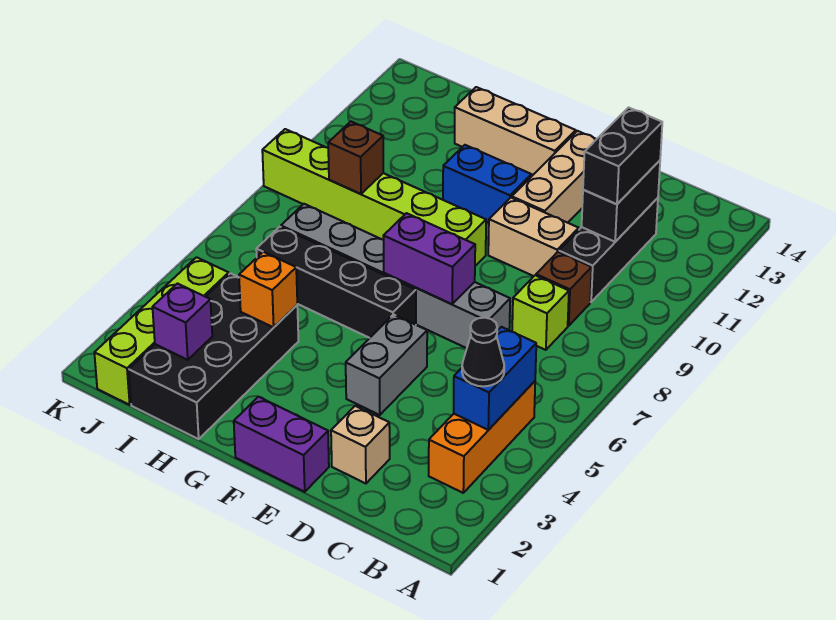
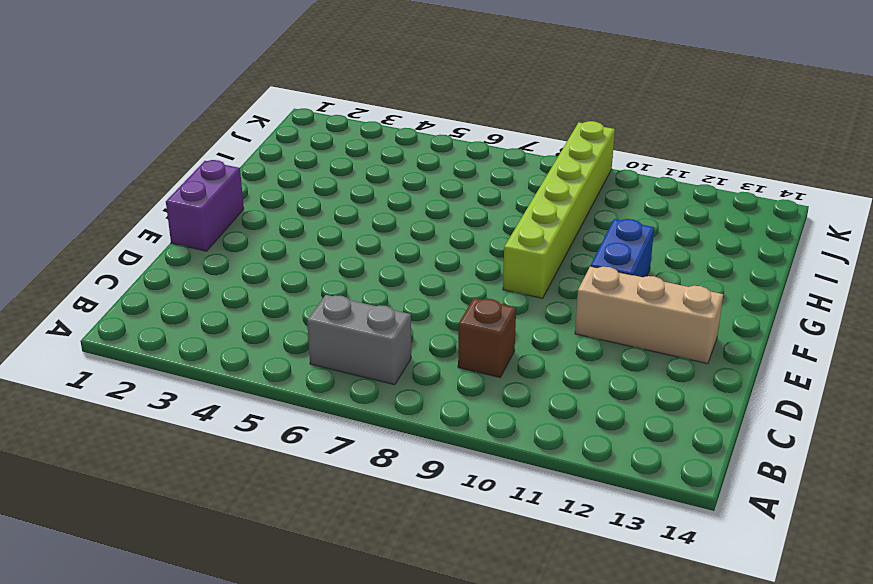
grey brick B6:B7 level 1 -> grey brick E4:E5 level 1
none -> orange brick B3:B5 level 1
none -> lime brick C8 level 1
none -> black brick C10:C12 level 1

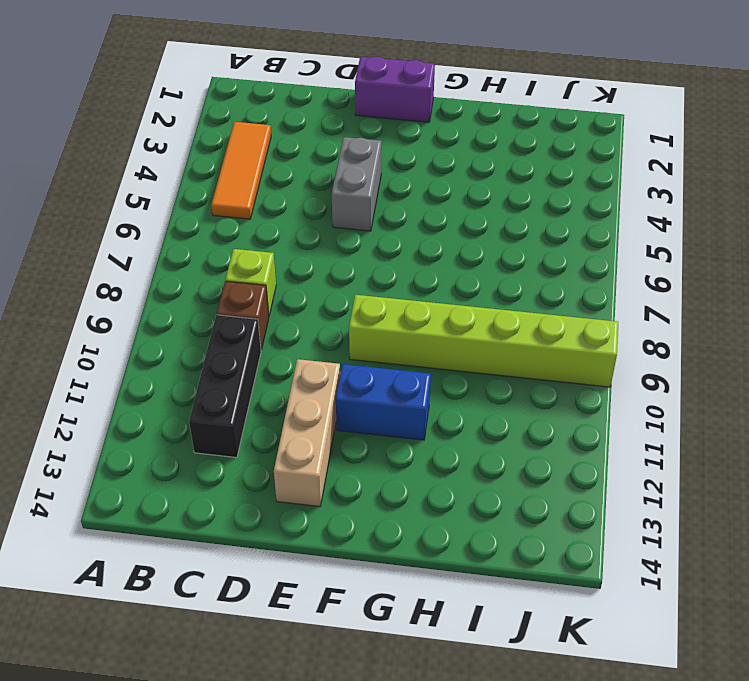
orange tile B3:B5 level 1 -> orange brick B3:B5 level 1
none -> tan brick D2 level 1
none -> grey brick D7:I7 level 1
none -> tan brick D10:E10 level 1

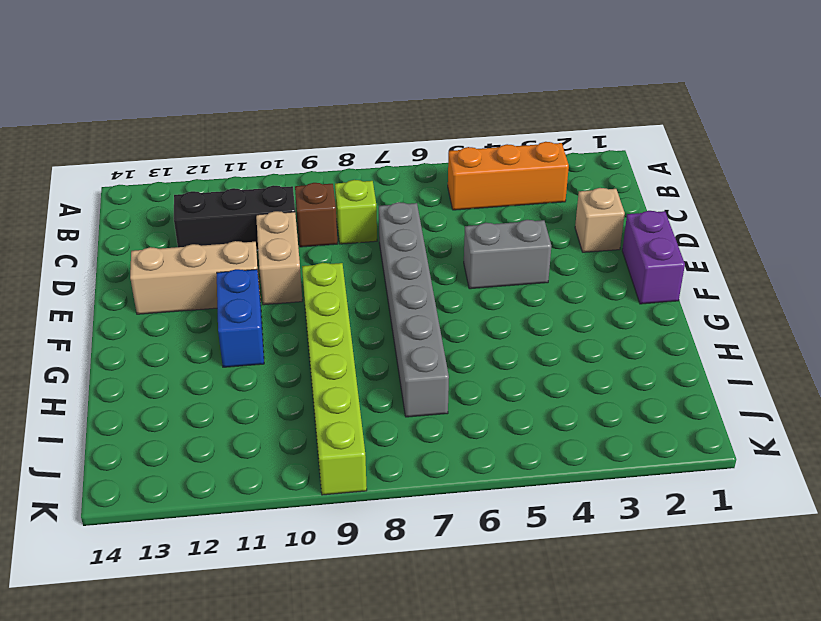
none -> black brick F6:I6 level 1
none -> tan brick F13:H13 level 1
none -> black brick H1:I4 level 1

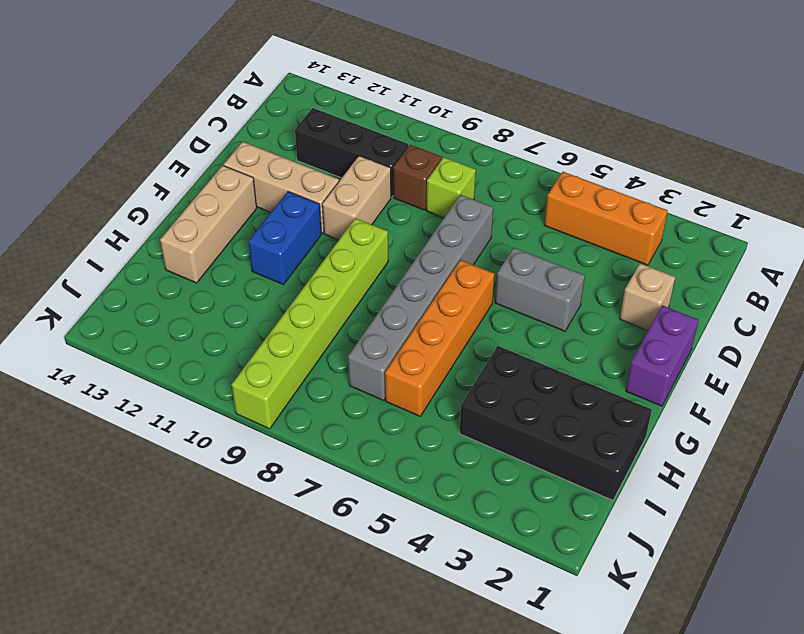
orange brick F6:I6 level 1 -> black brick F6:I6 level 1
none -> lime brick J1:J4 level 1
none -> blue brick B4:B5 level 2
none -> black brick C11:C12 level 2

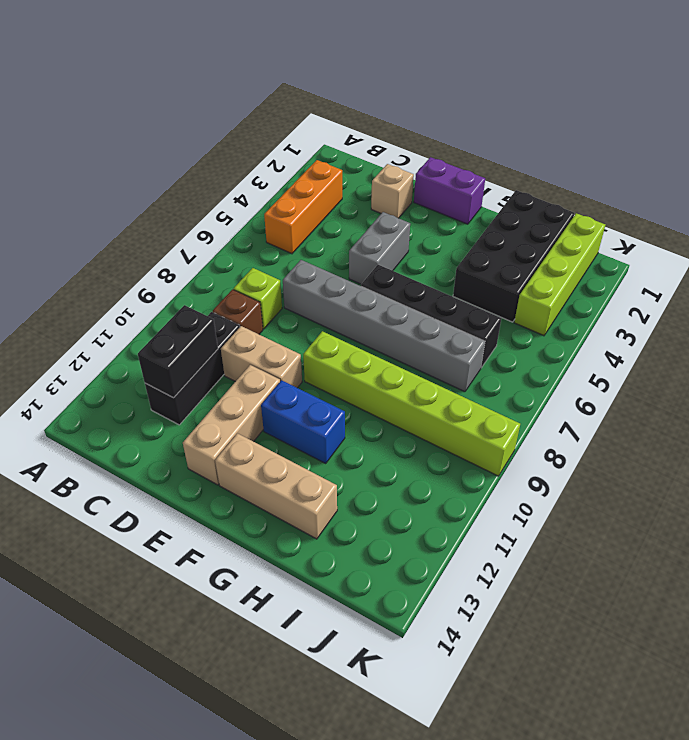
none -> blue brick B4:B5 level 2
none -> purple brick E7:F7 level 2
none -> orange brick H4 level 2

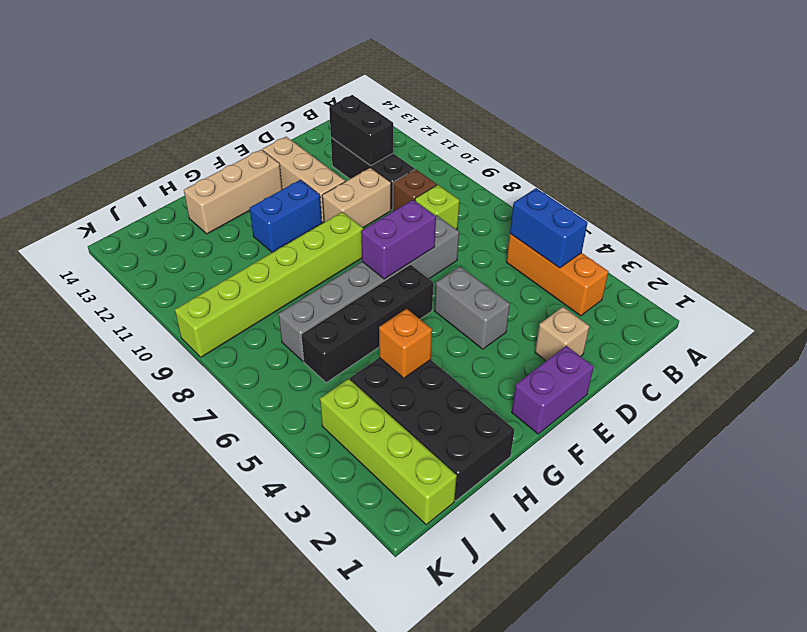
none -> purple brick I2 level 2
none -> brown brick I9 level 2
none -> black cone B4 level 3

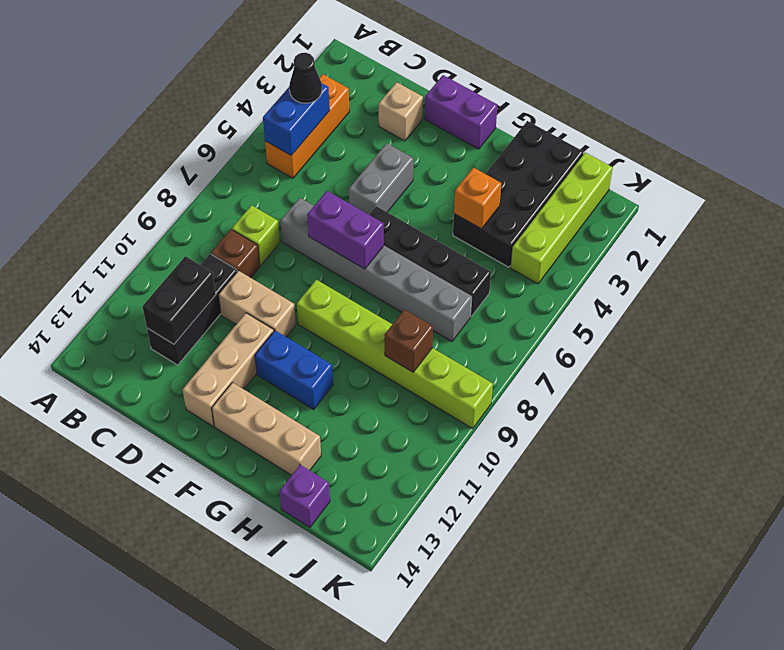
purple brick I14 level 1 -> purple brick I2 level 2
none -> black brick C11:C12 level 3

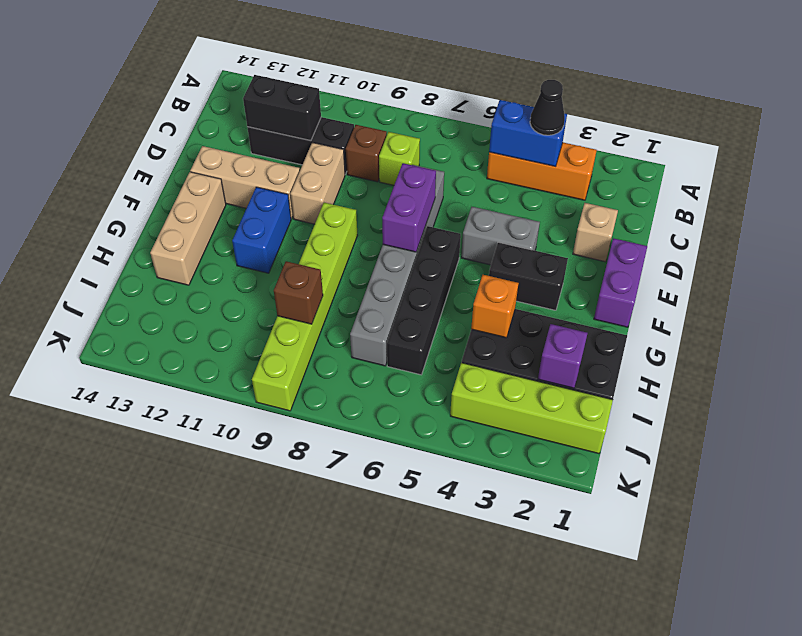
black brick F3:F4 level 1 -> black brick C11:C12 level 3

